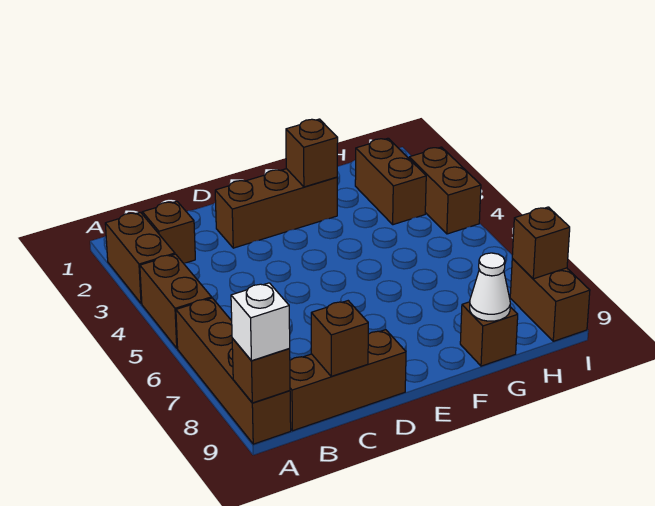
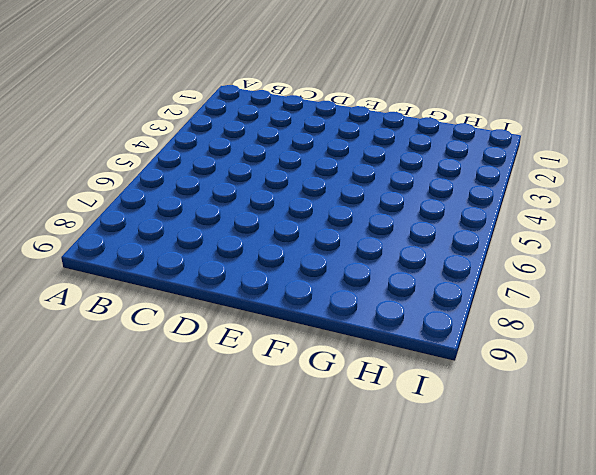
none -> brown brick A2:A3 level 1
none -> brown brick A4:A5 level 1
none -> brown brick A6:A9 level 1

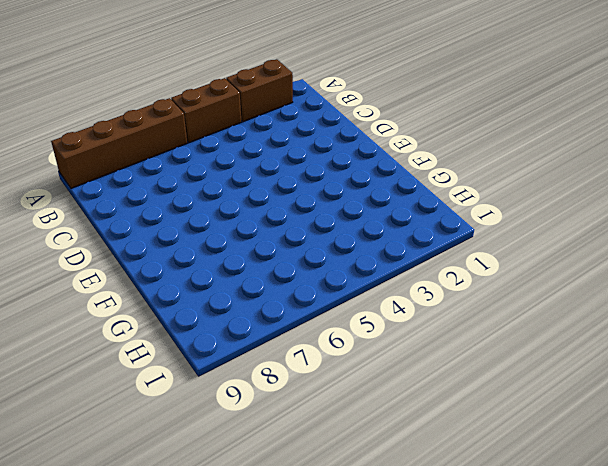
none -> brown brick B2 level 1
none -> brown brick B9:D9 level 1
none -> brown brick D2:F2 level 1

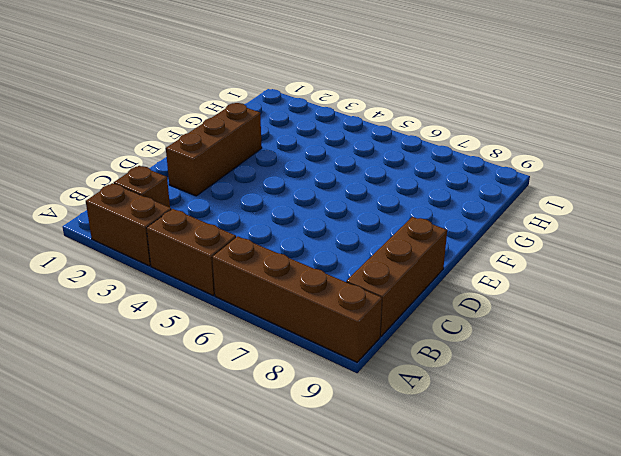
none -> brown brick G9 level 1
none -> brown brick H2:H3 level 1
none -> brown brick I3:I4 level 1

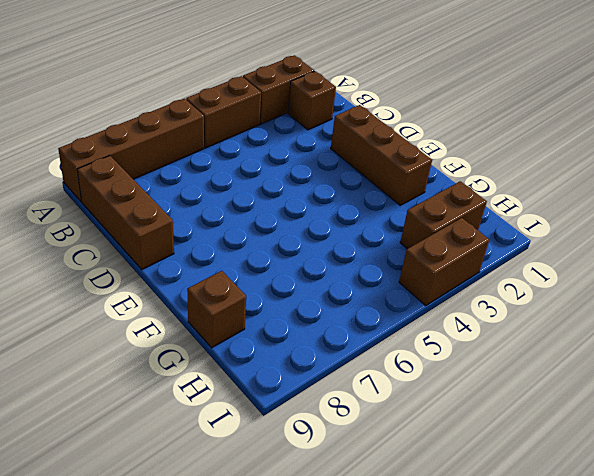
none -> brown brick I8:I9 level 1
none -> brown brick A9 level 2
none -> brown brick C9 level 2

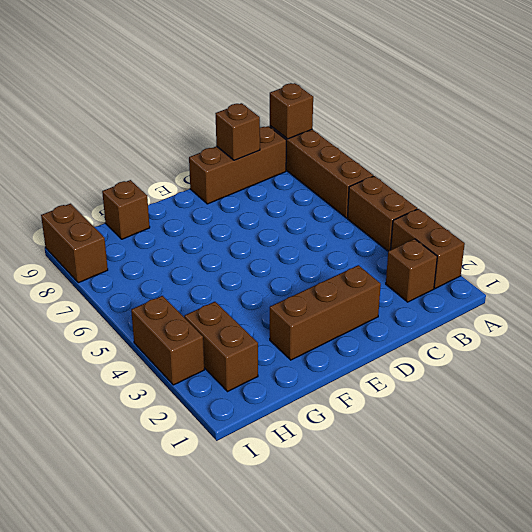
none -> brown brick F2 level 2
none -> white cone G9 level 2
none -> brown brick I8 level 2

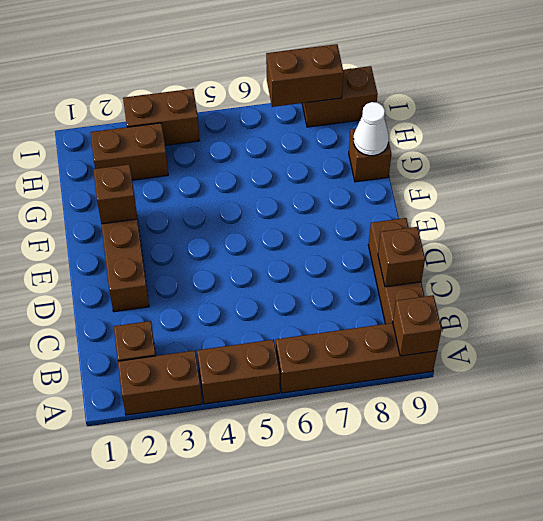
brown brick I7:I8 level 2 -> brown brick I8 level 2
none -> white brick A9 level 3

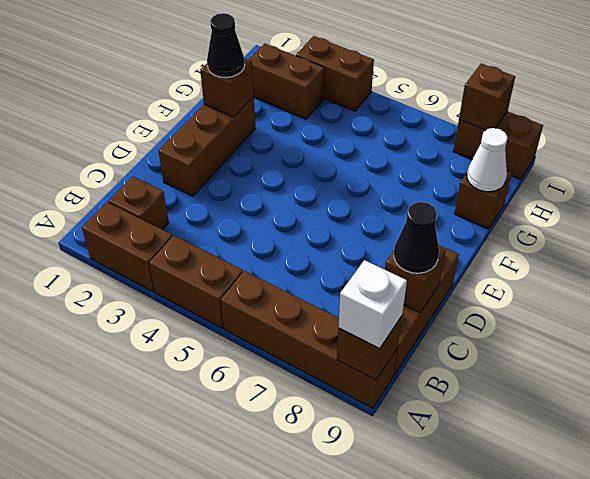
black cone C9 level 3 -> none
black cone F2 level 3 -> none

